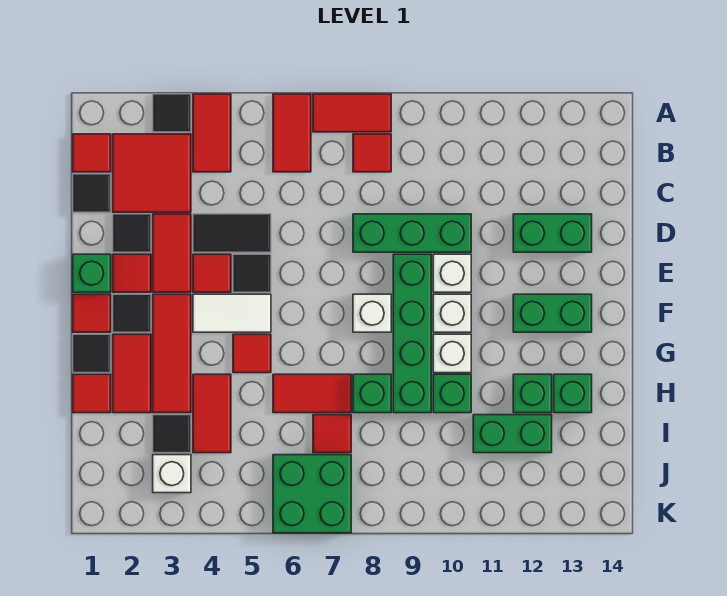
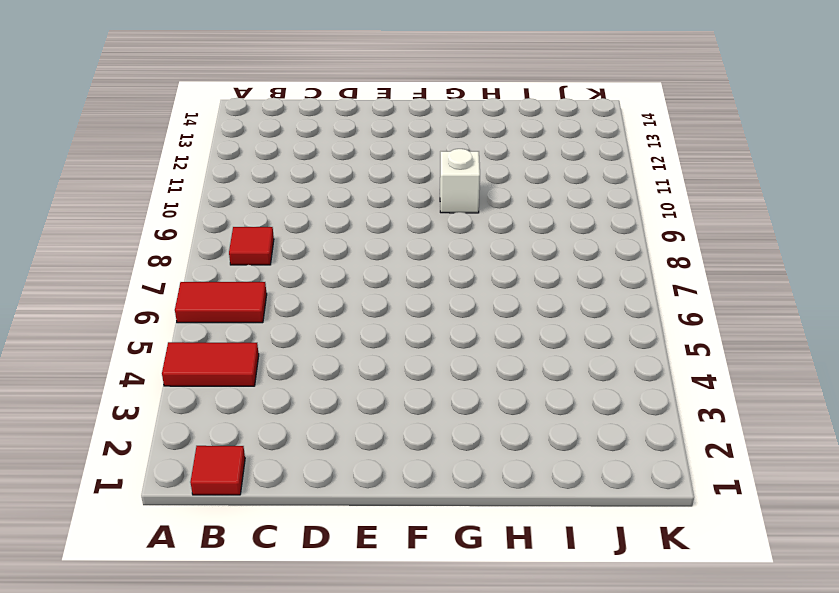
none -> black tile A3 level 1
none -> red tile A7:A8 level 1
none -> red tile B2:C3 level 1
none -> black tile C1 level 1

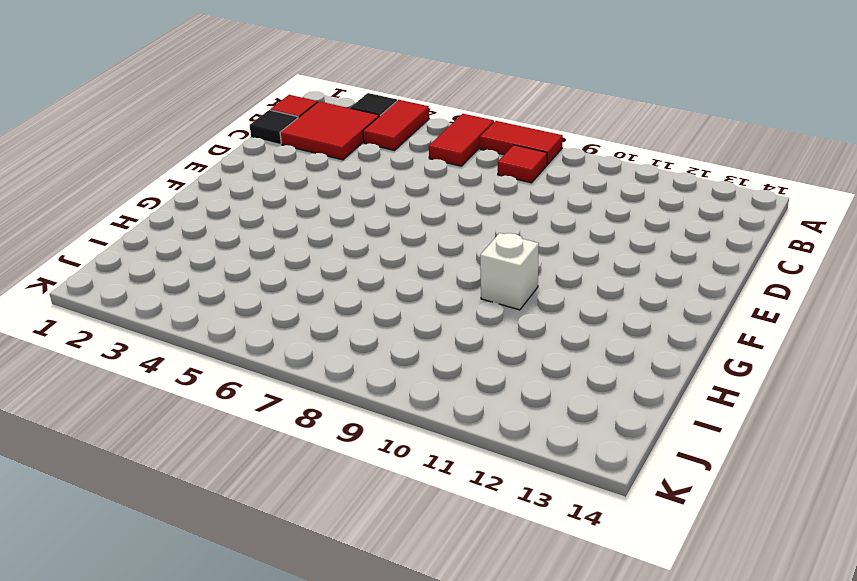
none -> black tile D2 level 1
none -> red tile D3:E3 level 1
none -> black tile D4:D5 level 1
none -> green brick D8:D10 level 1

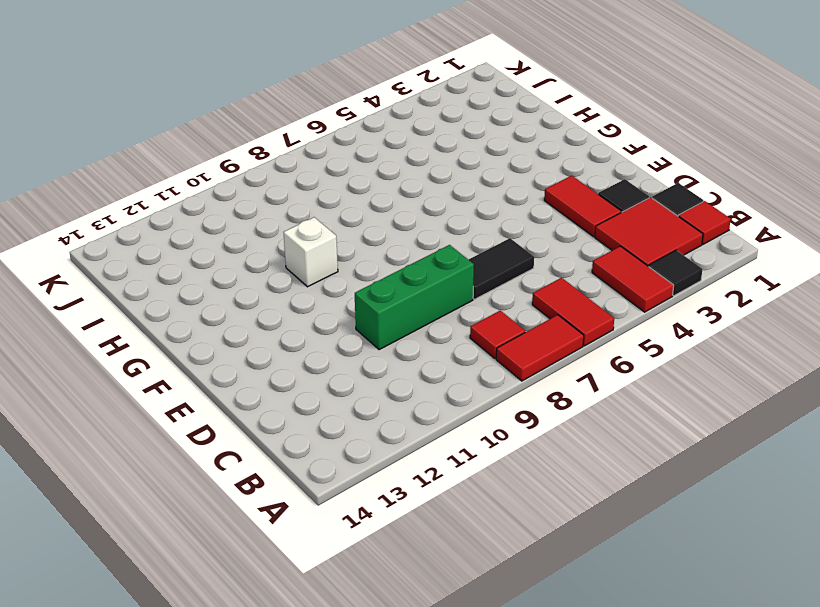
black tile D6:D7 level 1 -> black tile D4:D5 level 1
none -> green brick D12:D13 level 1
none -> green brick E1 level 1
none -> red tile E2 level 1
none -> red tile E4 level 1

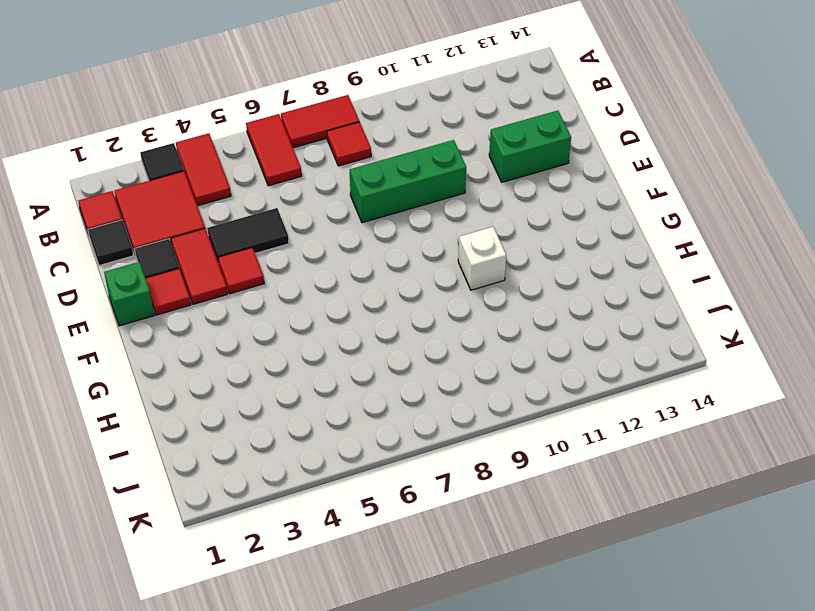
none -> black tile E5 level 1
none -> green brick E9:H9 level 1
none -> white brick E10 level 1
none -> red tile F1 level 1

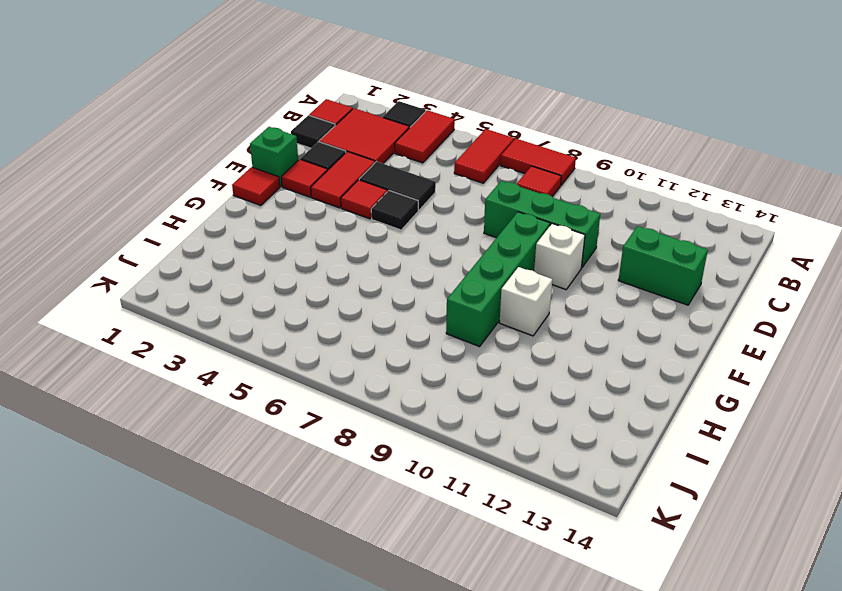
none -> black tile F2 level 1
none -> red tile F3:H3 level 1
none -> white tile F4:F5 level 1
none -> white brick F8 level 1

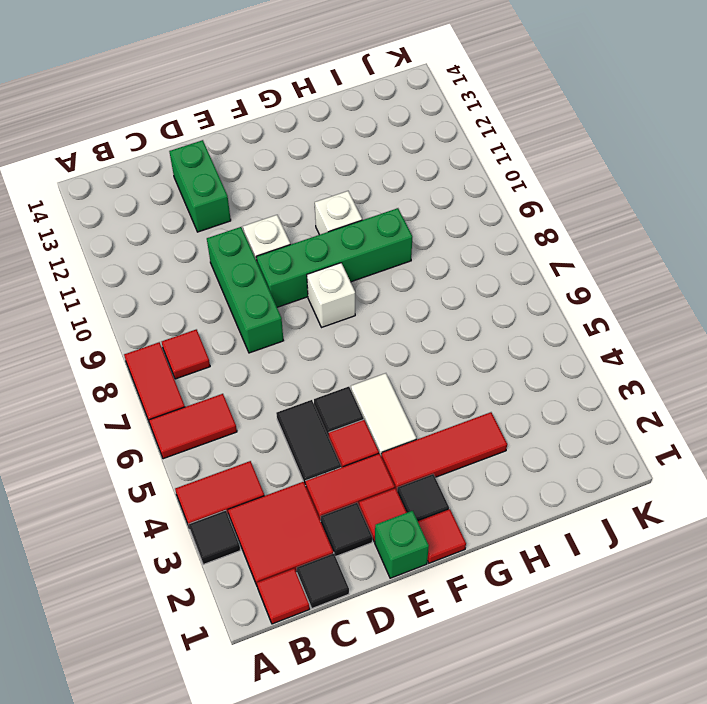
none -> white brick F10 level 1
none -> green brick F12:F13 level 1
none -> black tile G1 level 1
none -> red tile G2:H2 level 1

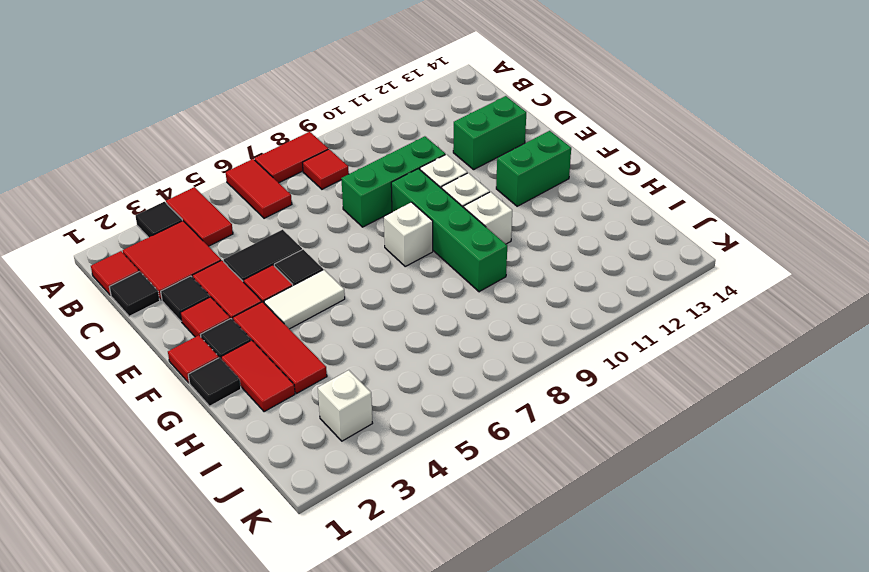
none -> green brick E1 level 1
none -> red tile G5 level 1
none -> red tile H1 level 1
none -> red tile H4:I4 level 1

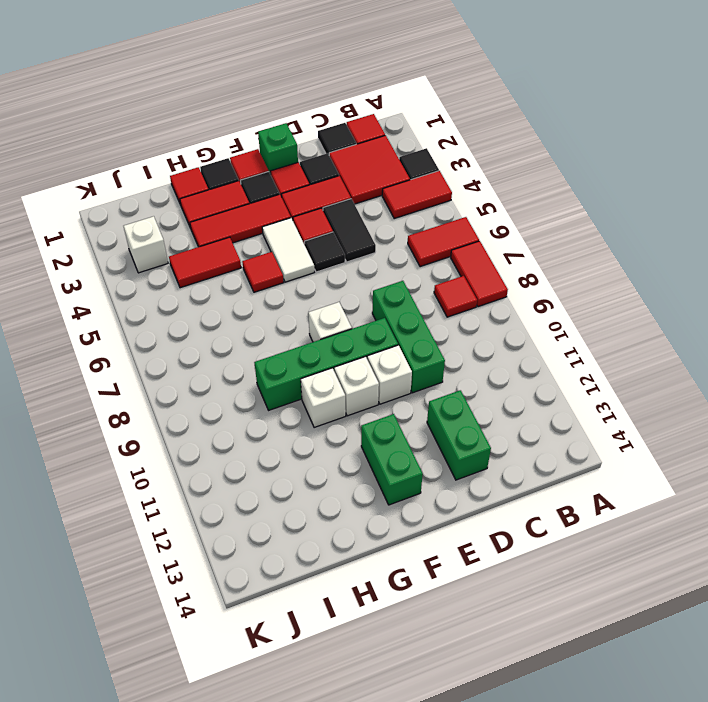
none -> red tile H6:H7 level 1
none -> green brick H8 level 1
none -> green brick H10 level 1
none -> green brick H12 level 1

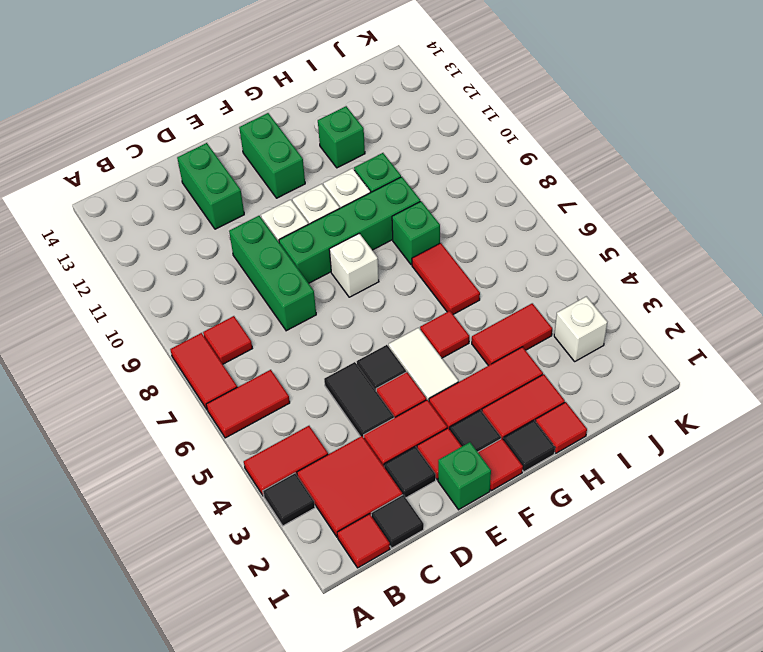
none -> green brick H13 level 1
none -> black tile I3 level 1
none -> red tile I7 level 1
none -> green brick I11:I12 level 1

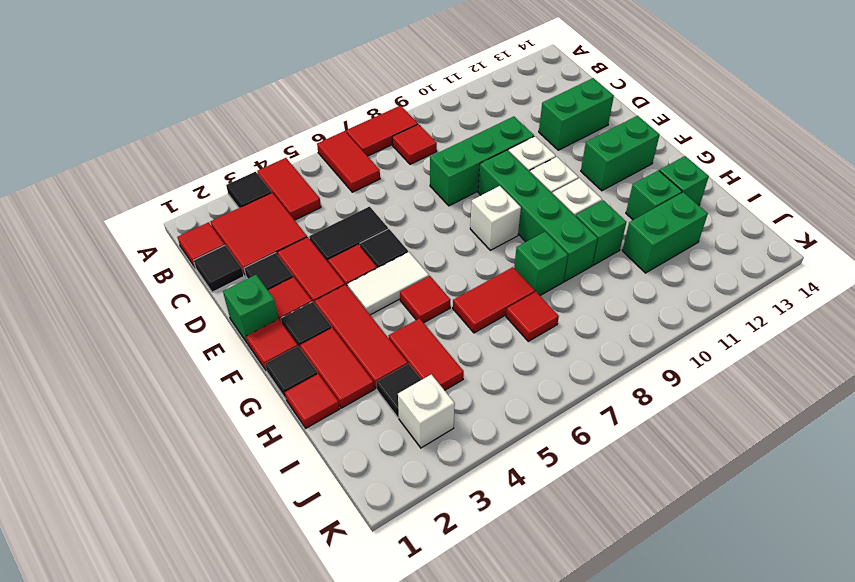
none -> green brick J6:K7 level 1

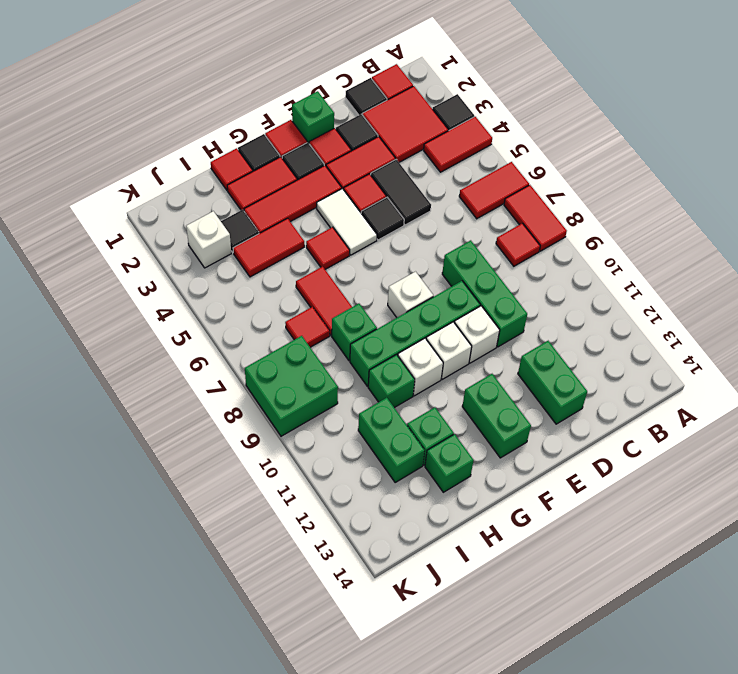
green brick J8:K9 level 1 -> green brick J6:K7 level 1

